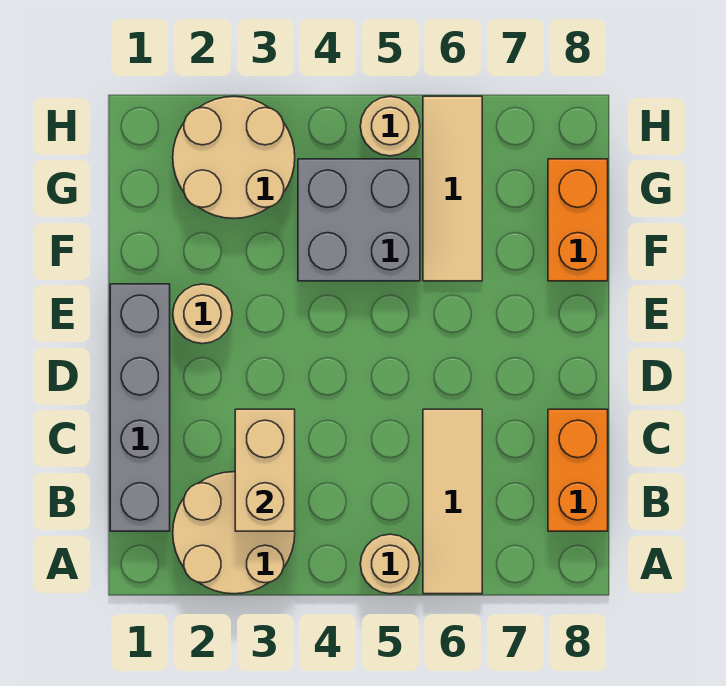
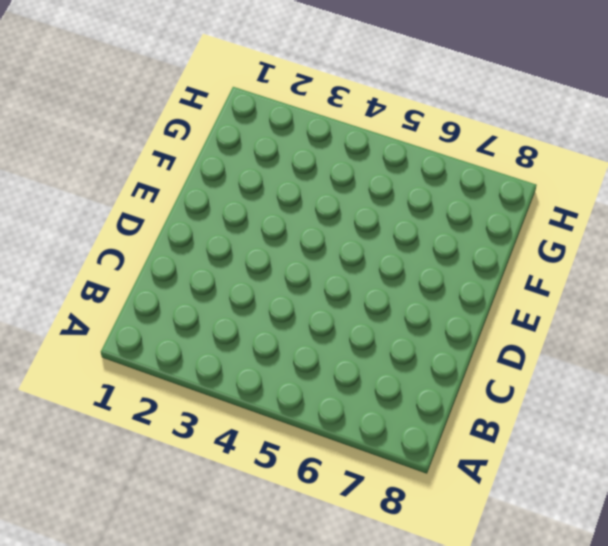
none -> tan round brick A2:B3 level 1
none -> tan round brick A5 level 1
none -> tan tile A6:C6 level 1

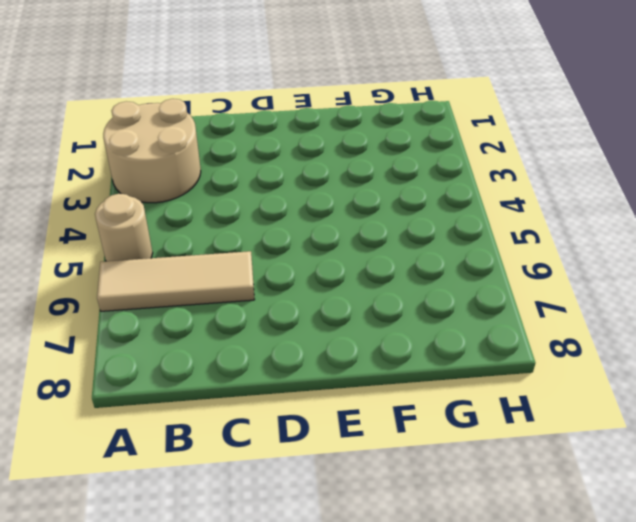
none -> grey brick B1:E1 level 1
none -> orange brick B8:C8 level 1
none -> tan round brick E2 level 1

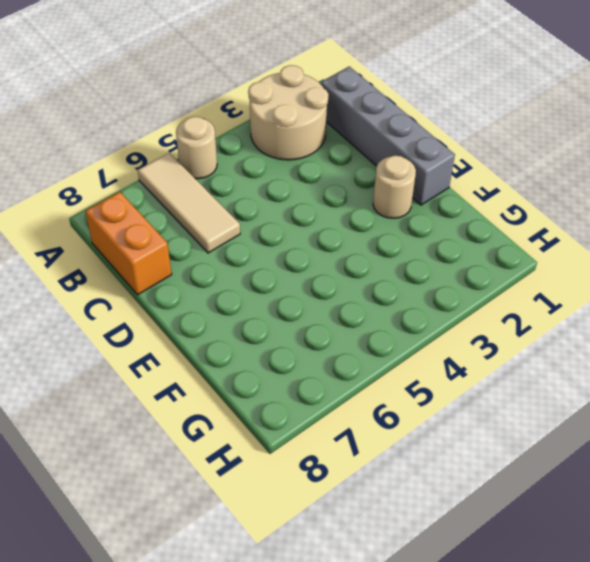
none -> grey brick F4:G5 level 1
none -> tan tile F6:H6 level 1
none -> orange brick F8:G8 level 1

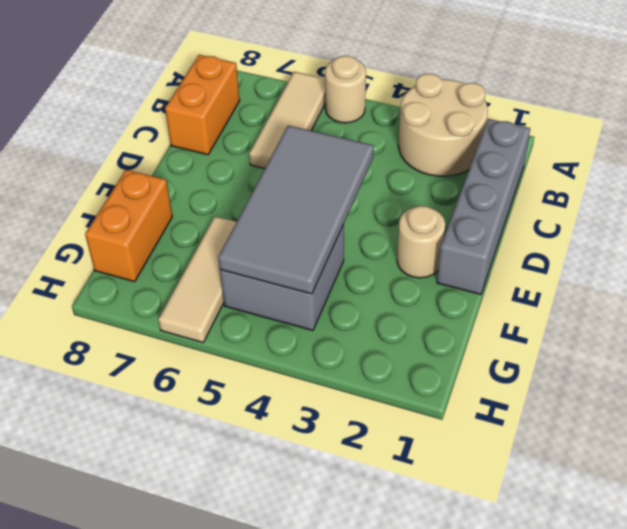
grey tile D4:G5 level 2 -> none
none -> tan round brick G2:H3 level 1
none -> tan round brick H5 level 1
none -> tan brick B3:C3 level 2

